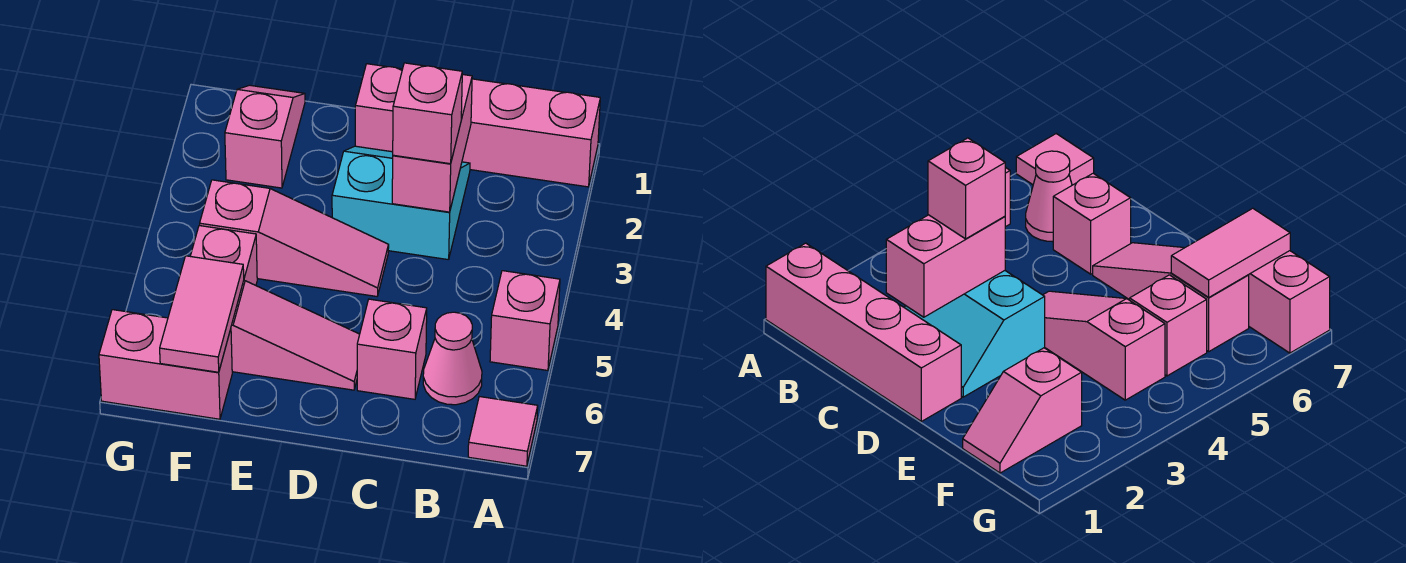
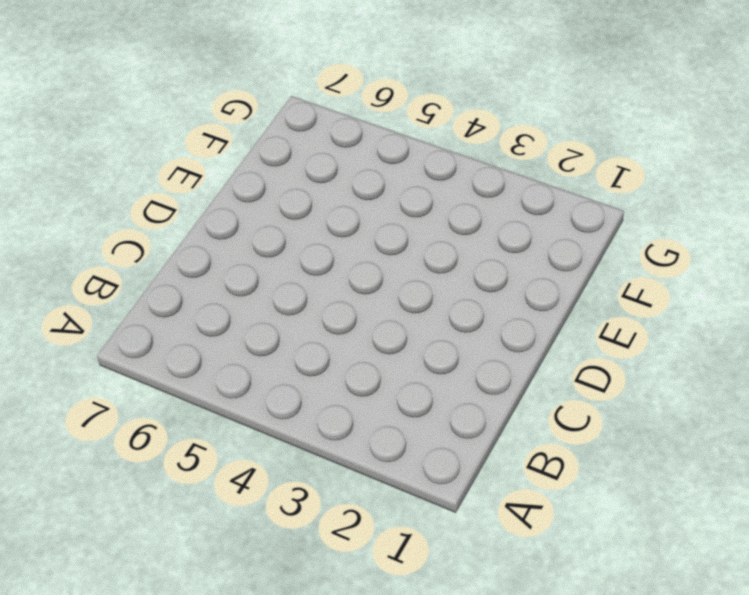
none -> pink brick A1:D1 level 1
none -> pink brick A5 level 1
none -> pink tile A7 level 1

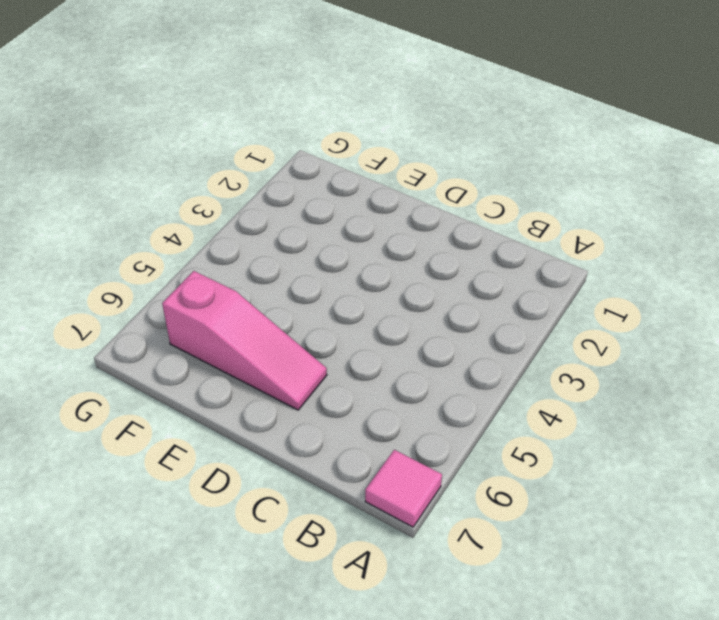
none -> pink brick A1:D1 level 1
none -> pink brick A5 level 1
none -> pink cone B6 level 1

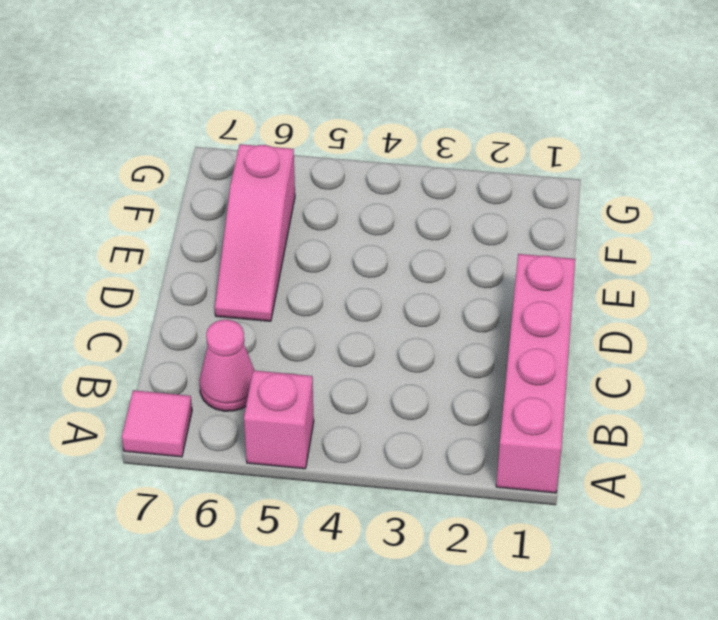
none -> cyan slope C2:D3 level 1 top 3
none -> pink brick C6 level 1
none -> pink slope D4:F4 level 1 top F

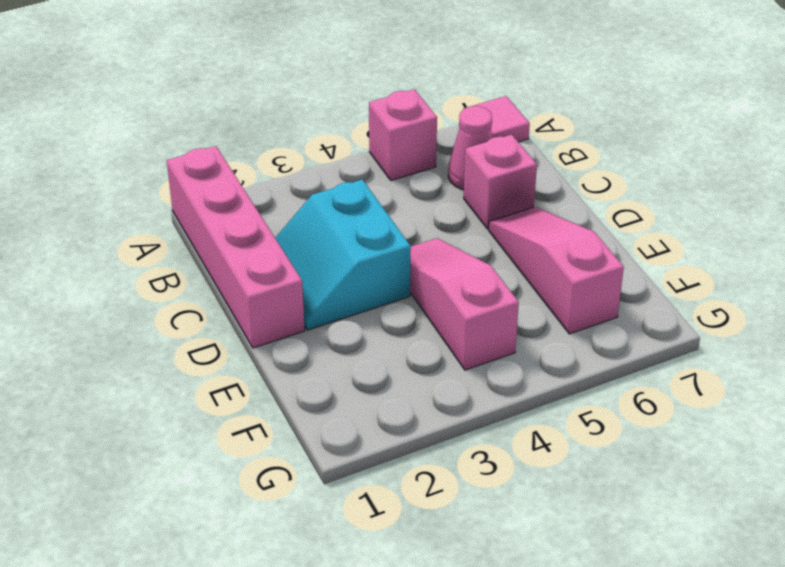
none -> pink slope F1:F2 level 1 top 2
none -> pink brick F5 level 1
none -> pink brick F7:G7 level 1

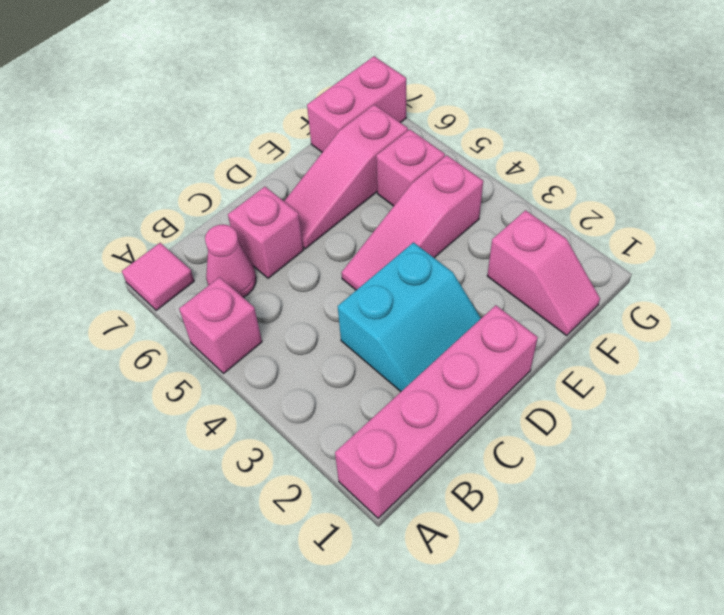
none -> pink brick C2:C3 level 2
none -> pink tile F6:F7 level 2
none -> pink brick C3 level 3

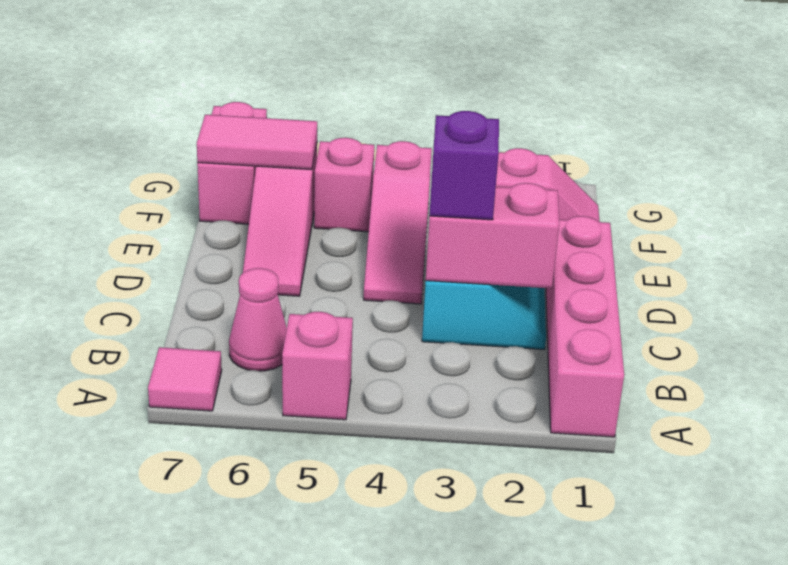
purple brick C3 level 3 -> pink brick C3 level 3
none -> pink brick C6 level 1

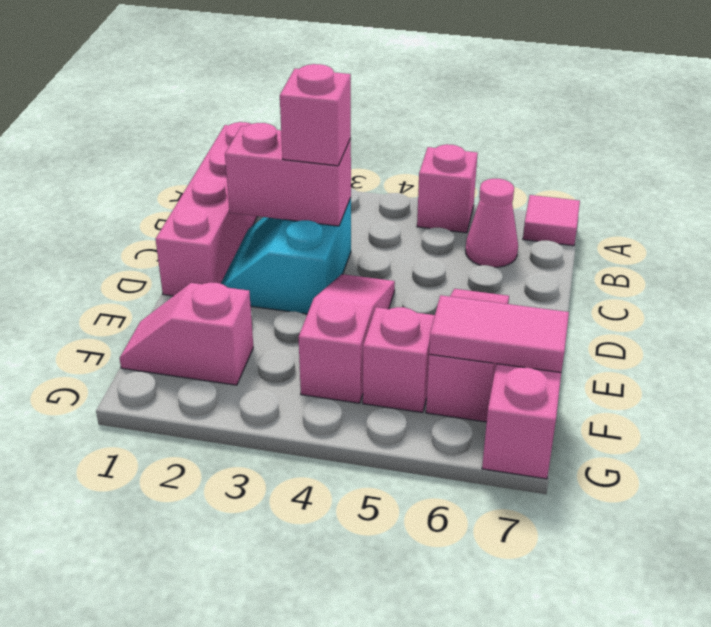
none -> pink brick C6 level 1

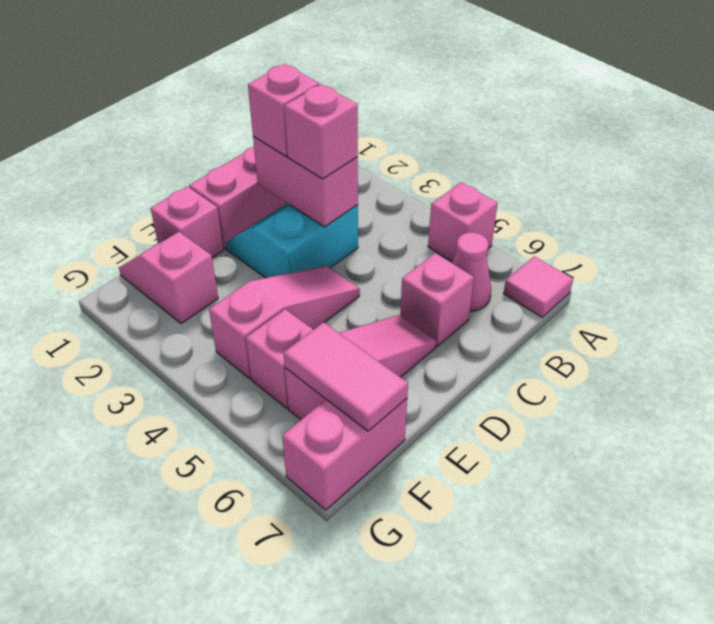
pink brick C2 level 3 -> none
pink brick E1 level 1 -> none

